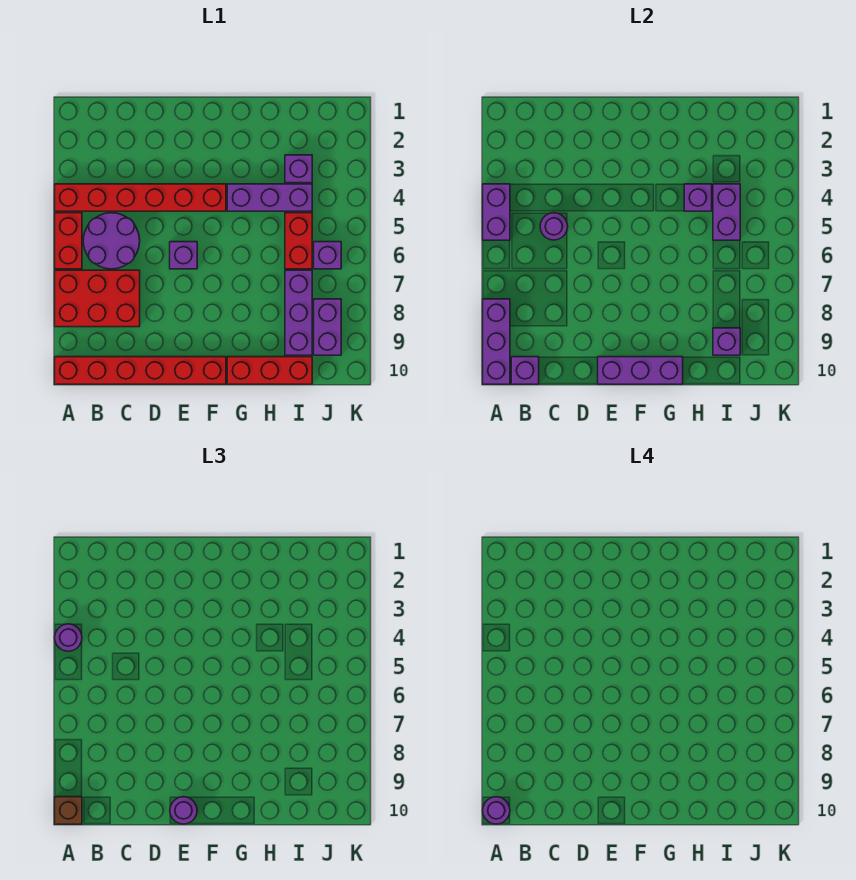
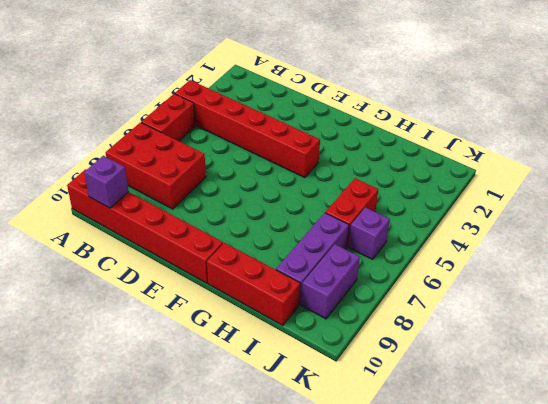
none -> purple round brick B5:C6 level 1
none -> purple brick E6 level 1
none -> purple brick G4:I4 level 1

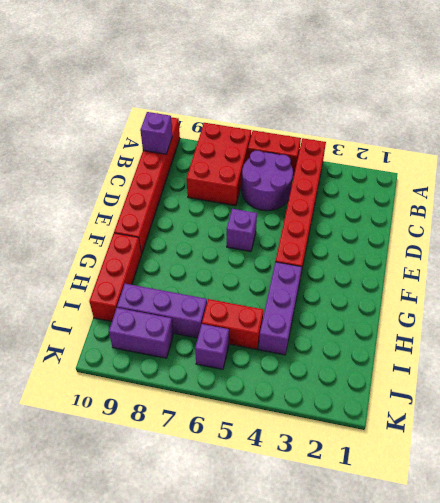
none -> purple brick I3 level 1
none -> purple brick A4:A5 level 2
none -> purple brick A8:A10 level 2

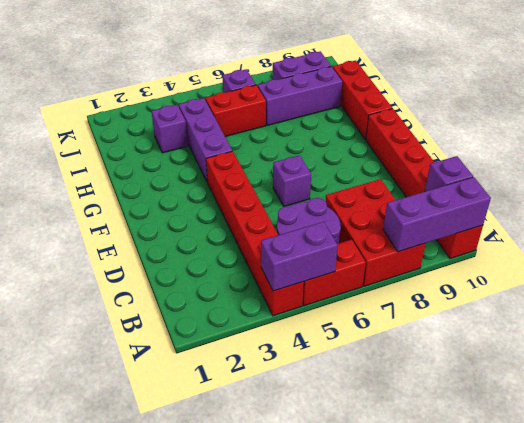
none -> purple round brick C5 level 2
none -> purple brick E10:G10 level 2
none -> purple brick H4 level 2

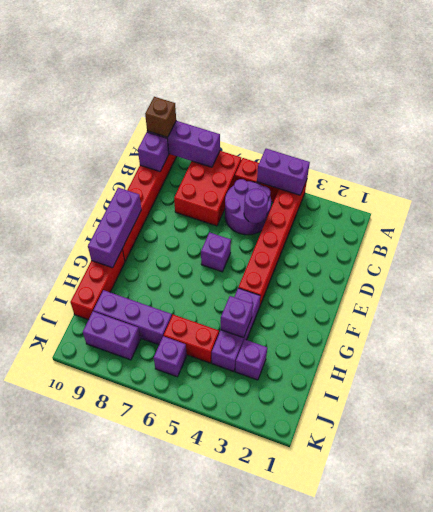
none -> purple brick I4:I5 level 2
none -> purple brick I9 level 2
none -> purple round brick A4 level 3

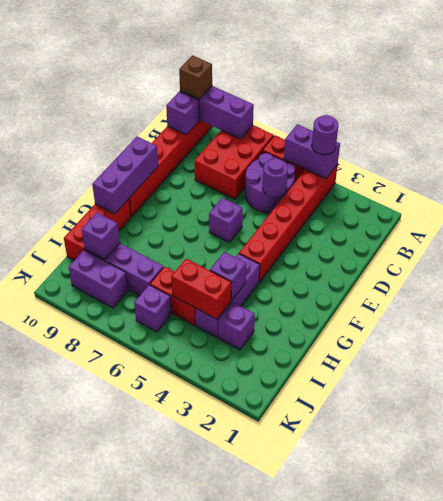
red brick I4:I5 level 2 -> purple brick I4:I5 level 2
none -> purple round brick E10 level 3
none -> purple round brick A10 level 4

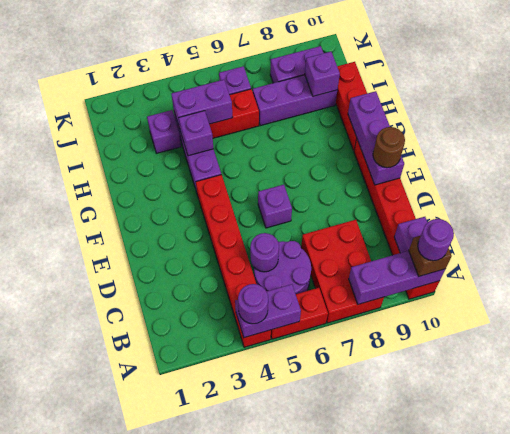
brown round brick E10 level 3 -> purple round brick E10 level 3

